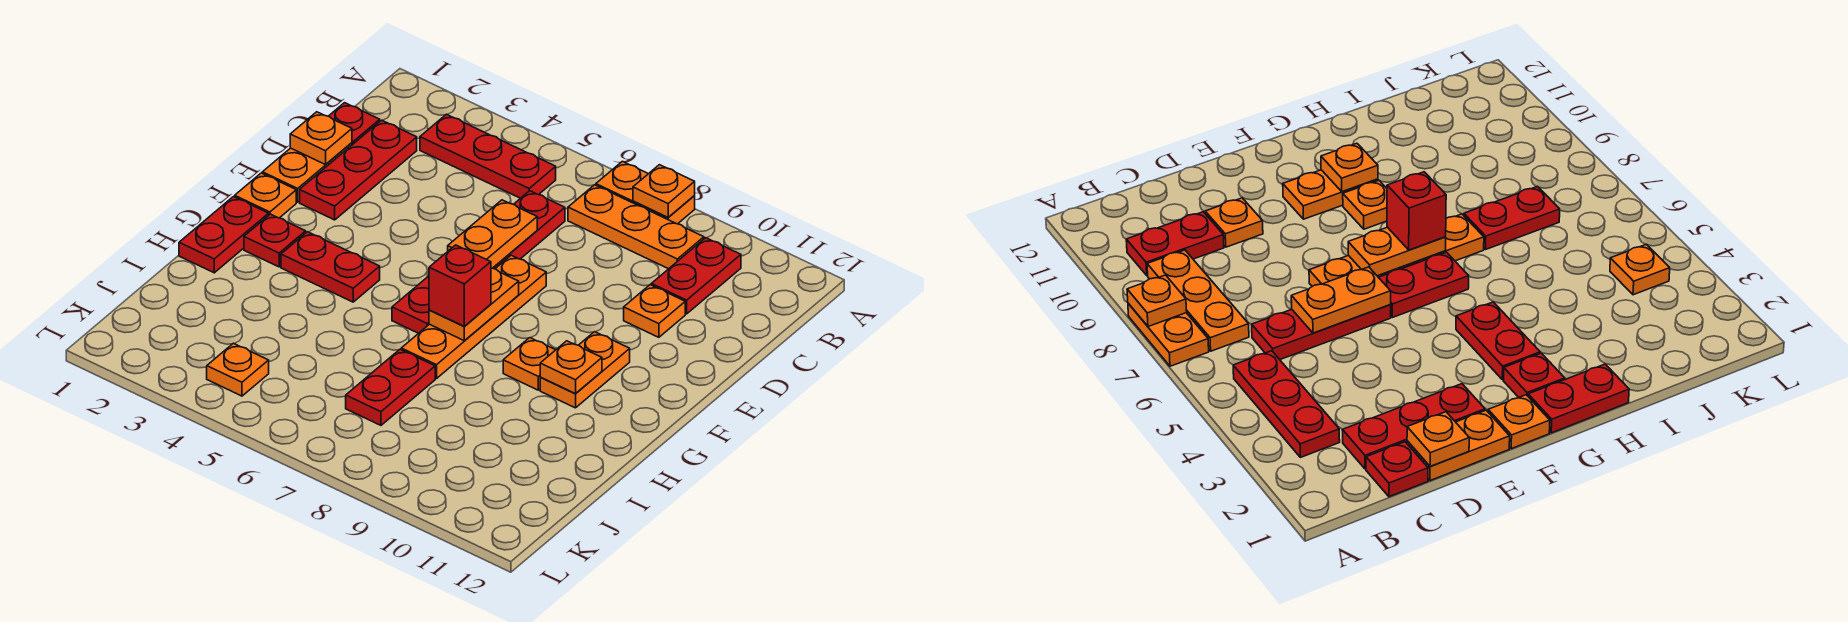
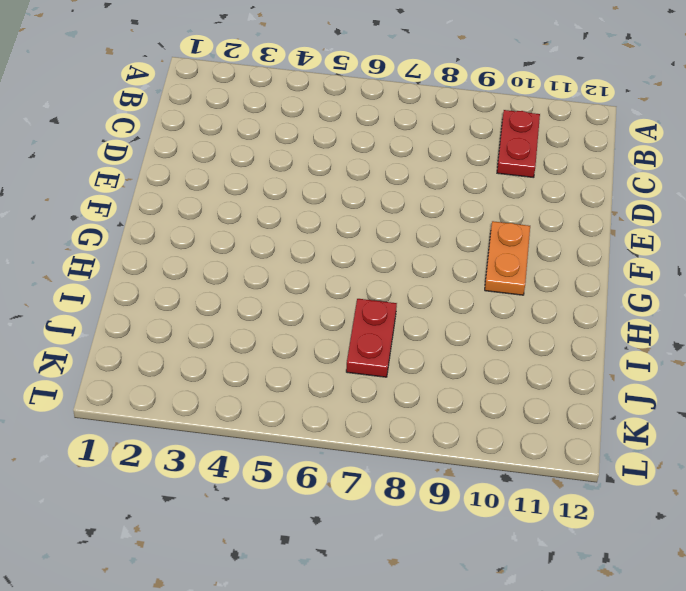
none -> orange plate A7:A8 level 1
none -> red plate B3:B5 level 1
none -> orange plate B7:B9 level 1

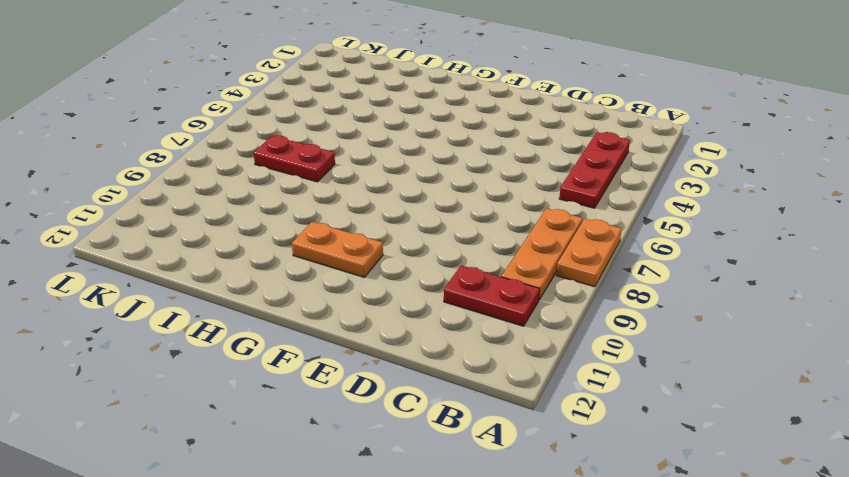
none -> red plate C1 level 1
none -> red plate C2:E2 level 1
none -> red plate C6:E6 level 1

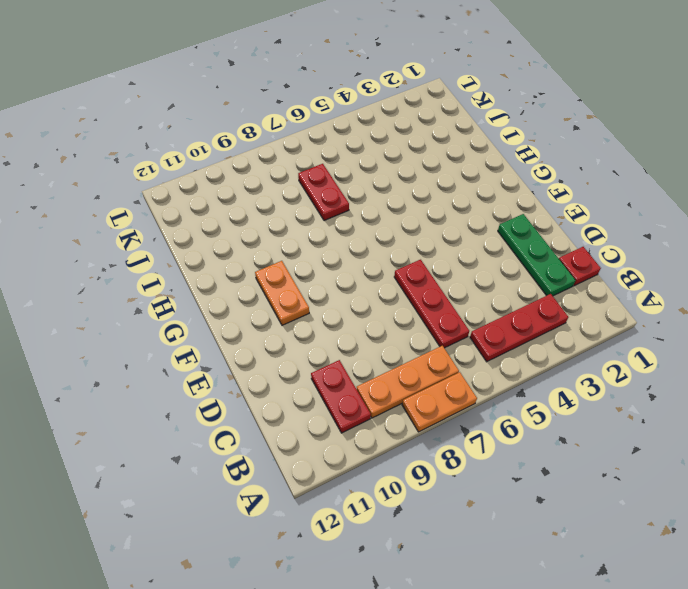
green plate C2:E2 level 1 -> red plate C2:E2 level 1
none -> orange plate D1:E1 level 1
none -> orange plate D10 level 1
none -> orange plate E7:H7 level 1

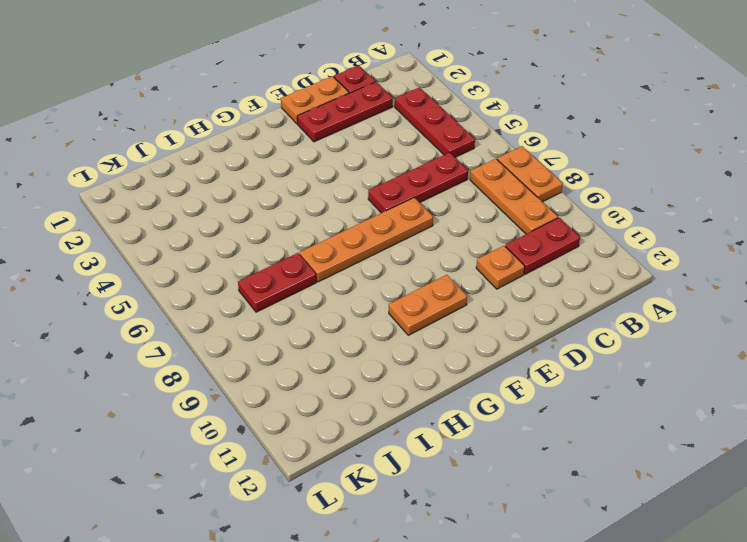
none -> orange plate F1 level 1
none -> red plate F6:G6 level 1
none -> red plate G1:H1 level 1

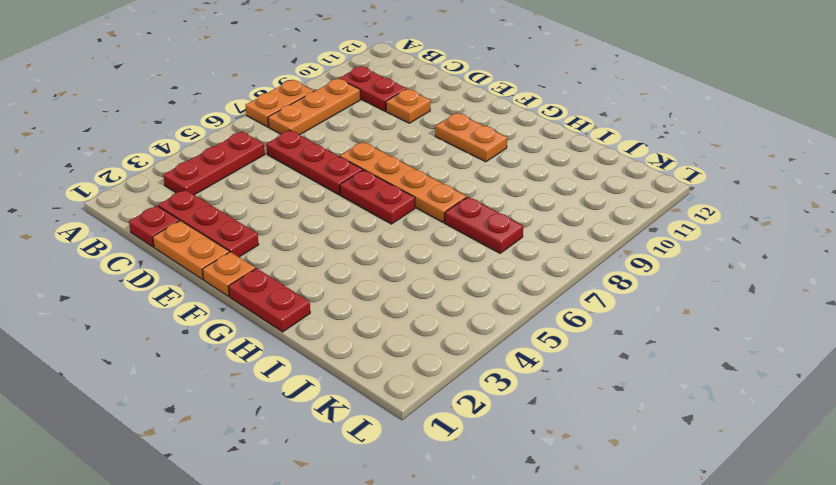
none -> red plate G2 level 1
none -> red plate G3:G4 level 1
none -> orange plate G9 level 1

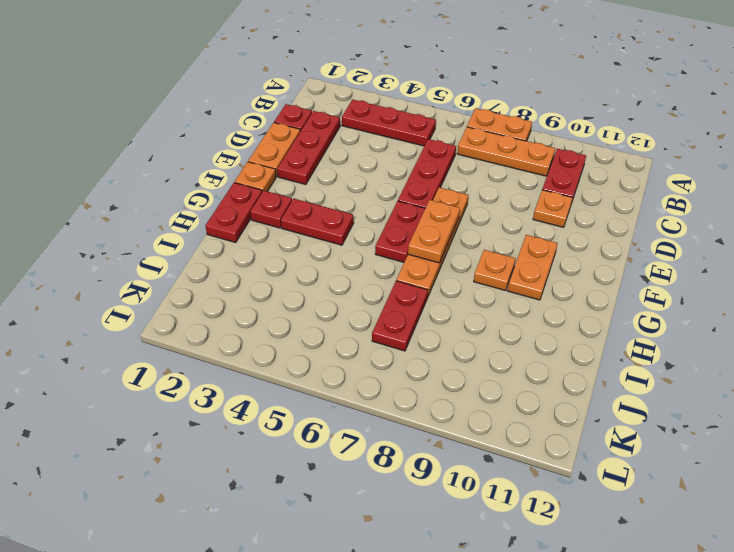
none -> orange plate K4 level 1
none -> orange plate A8 level 2
none -> orange plate D1 level 2

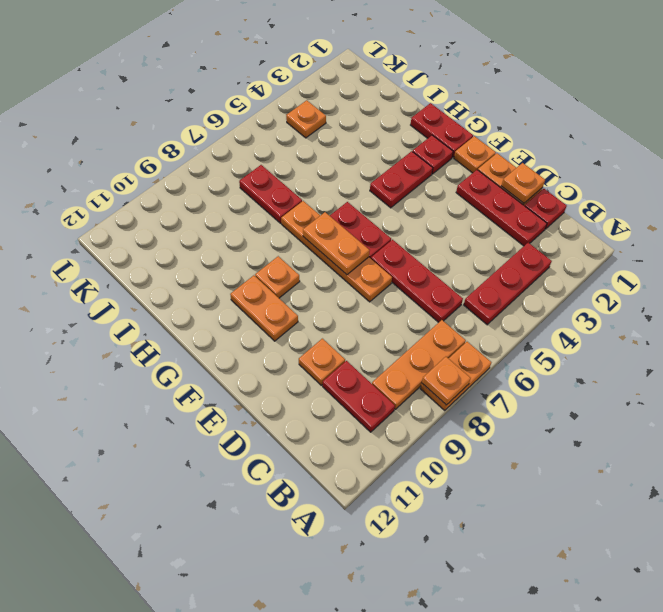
none -> orange plate D6:E6 level 2
none -> orange plate G10 level 2
none -> red brick G7 level 3

